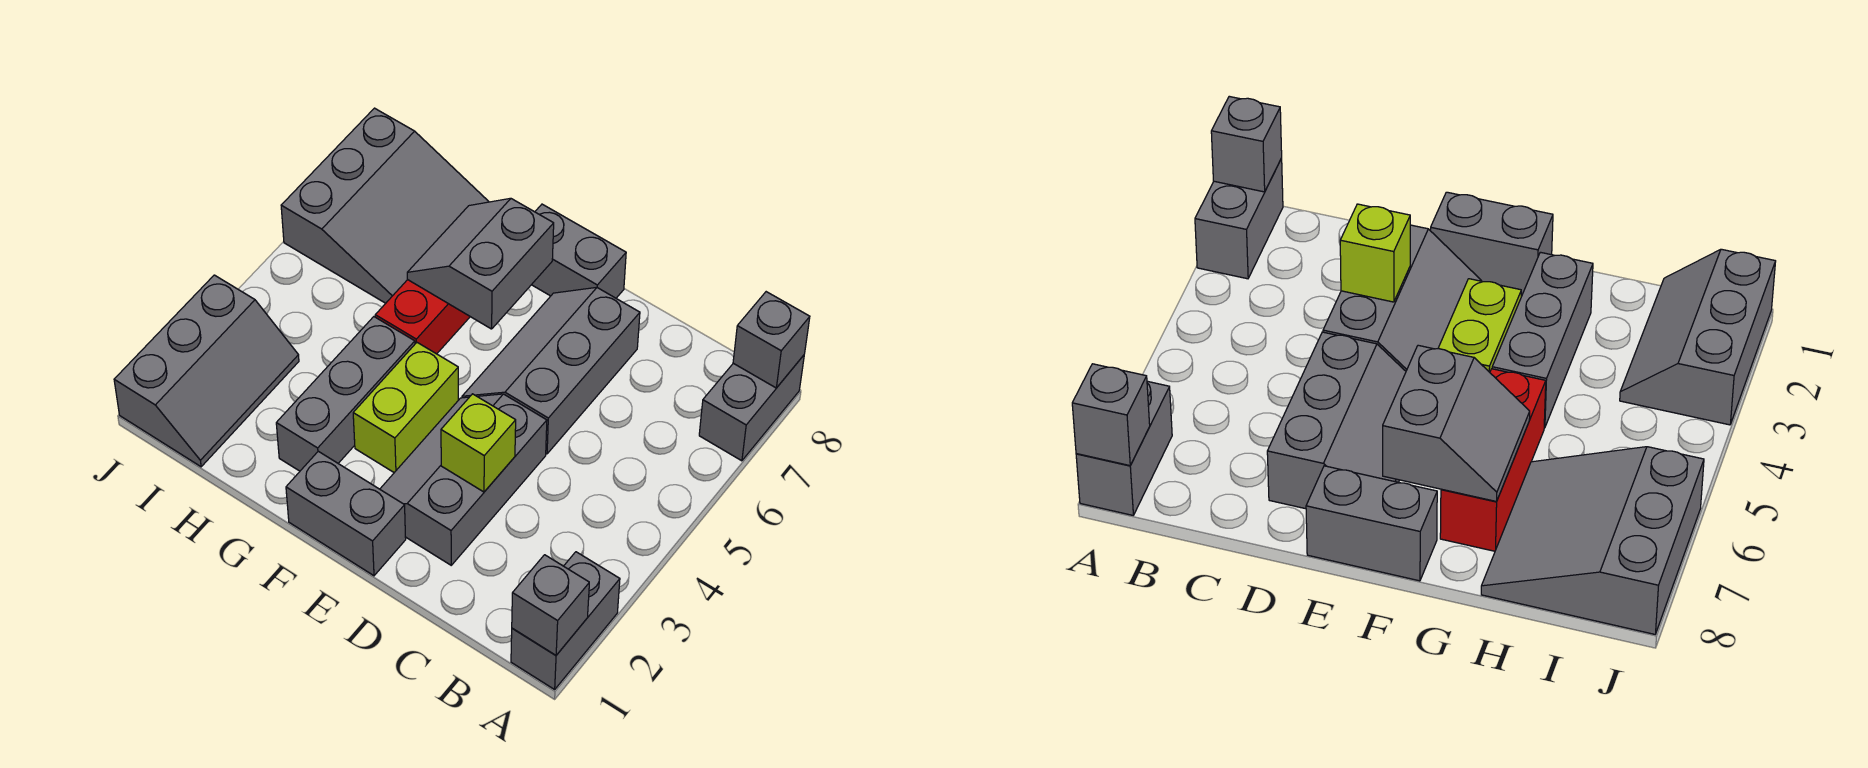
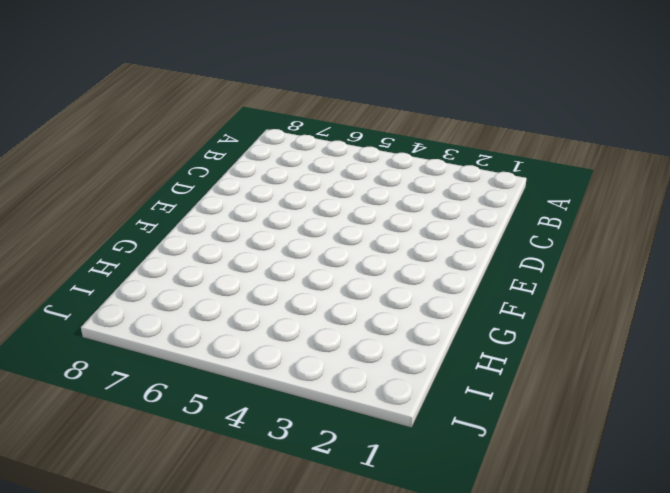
none -> grey brick A1:A2 level 1
none -> grey brick A7:A8 level 1
none -> grey slope D2:E4 level 1 top D

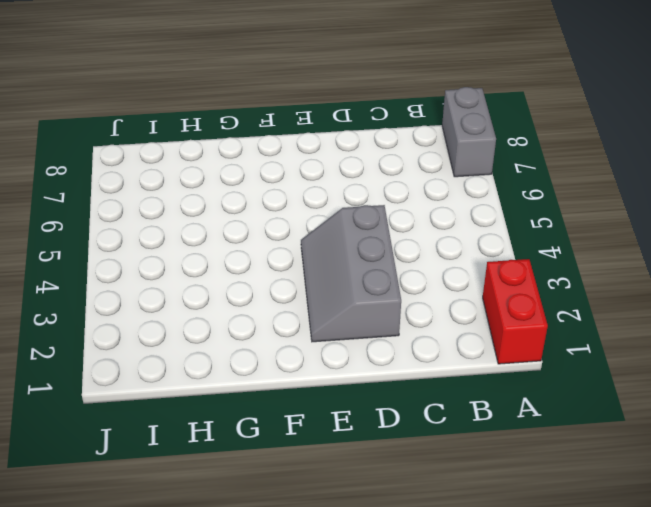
red brick A1:A2 level 1 -> grey brick A1:A2 level 1
none -> grey slope D5:E7 level 1 top D
none -> grey brick E1:F1 level 1
none -> grey brick E8:F8 level 1

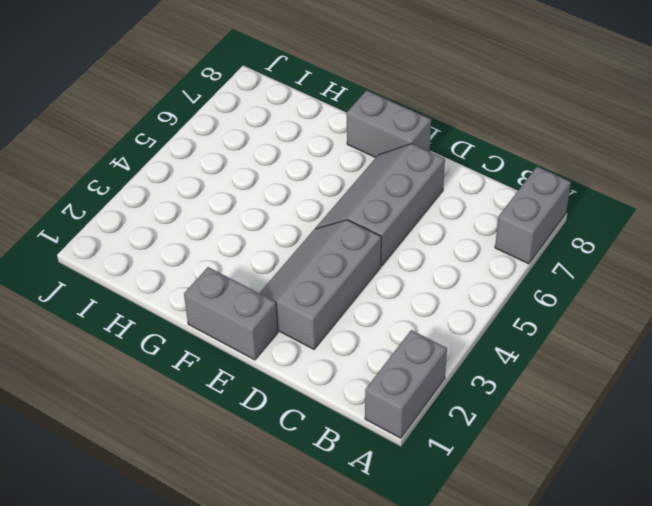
none -> lime brick F3:F4 level 1
none -> grey brick G2:G4 level 1
none -> red brick G5:G7 level 1

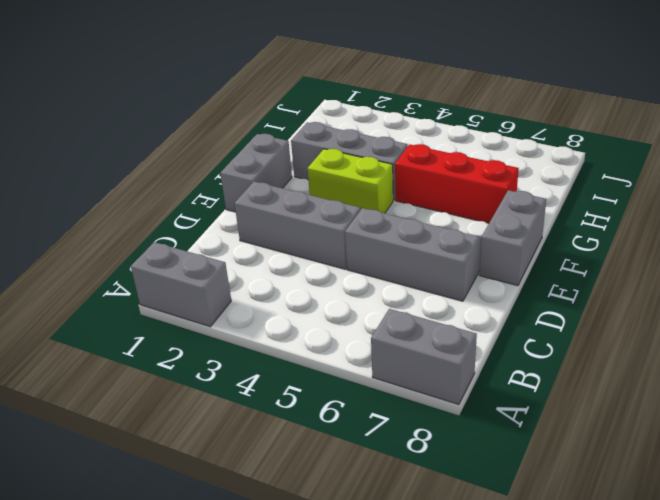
none -> grey slope H6:J8 level 1 top J
none -> grey slope I1:J3 level 1 top J
none -> grey brick A1 level 2

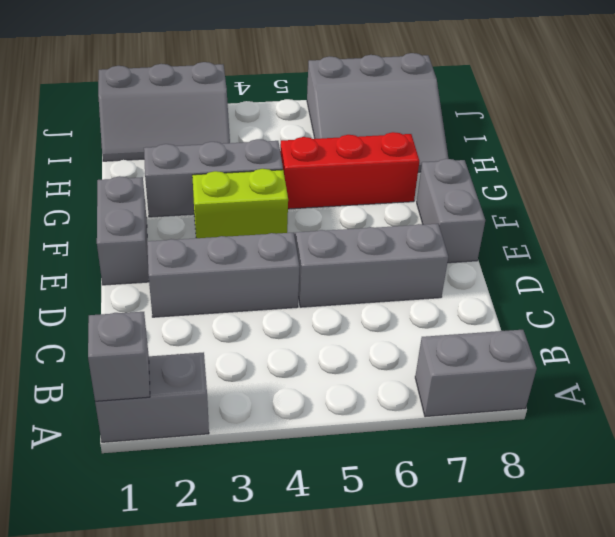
none -> grey brick A8 level 2
none -> lime brick D3 level 2
none -> grey slope F6:G7 level 2 top F

